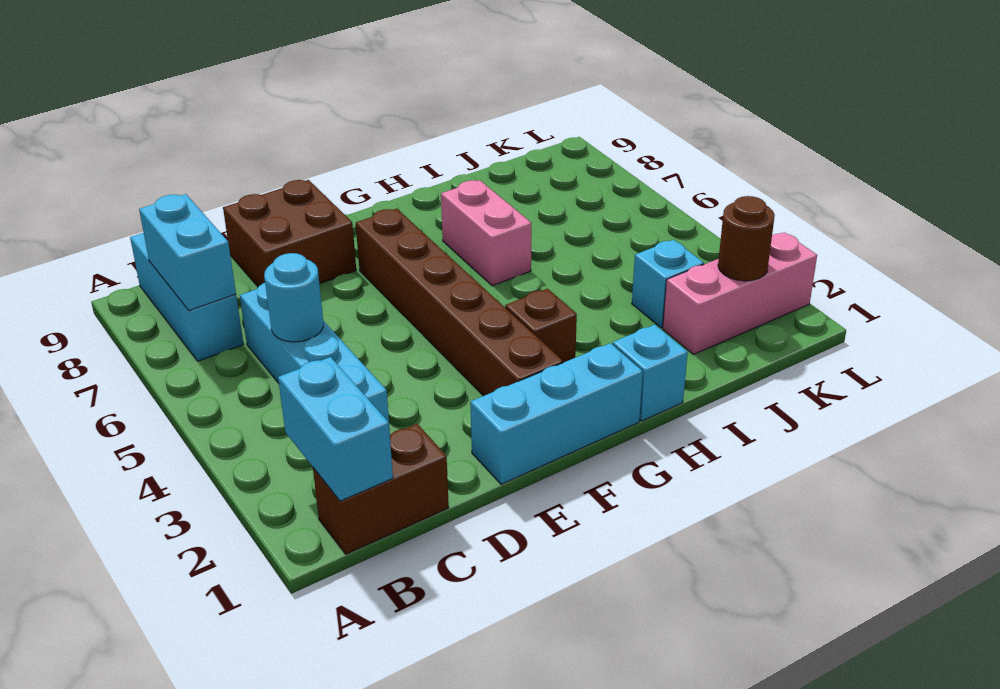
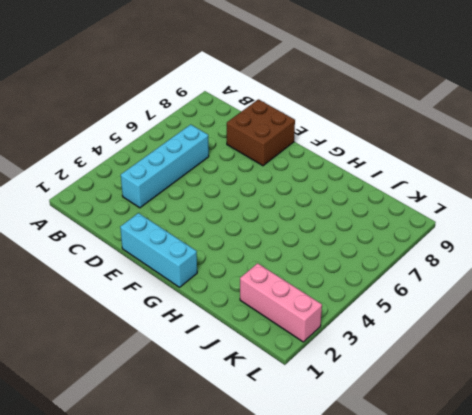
none -> brown brick B1:C1 level 1
none -> cyan brick B7:B9 level 1
none -> brown brick F2:F7 level 1

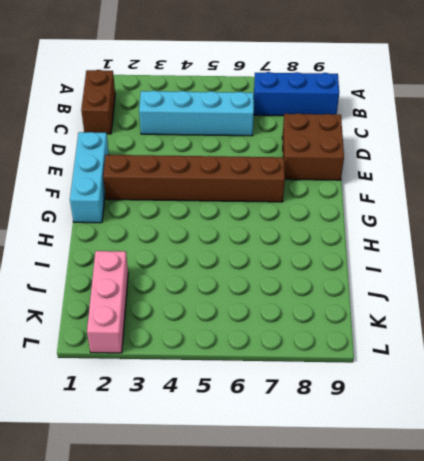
blue brick B7:B9 level 1 -> cyan brick B7:B9 level 1
none -> brown brick G3 level 1
none -> cyan brick H1 level 1
none -> pink brick H6:H7 level 1

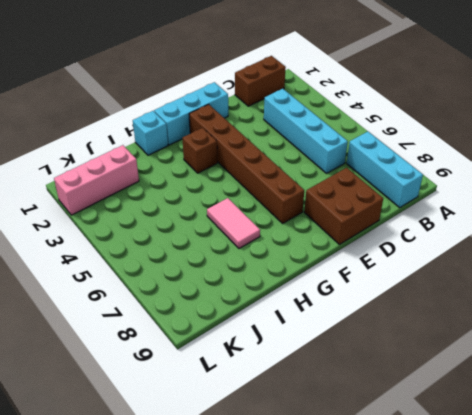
pink tile H6:H7 level 1 -> pink brick H6:H7 level 1
none -> cyan brick J3 level 1
none -> cyan brick B1:B2 level 2
none -> cyan brick B7:B8 level 2

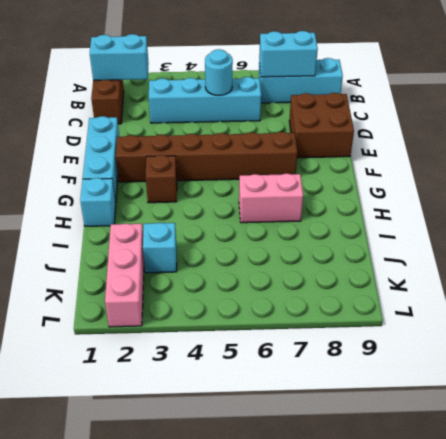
none -> brown round brick K2 level 2

